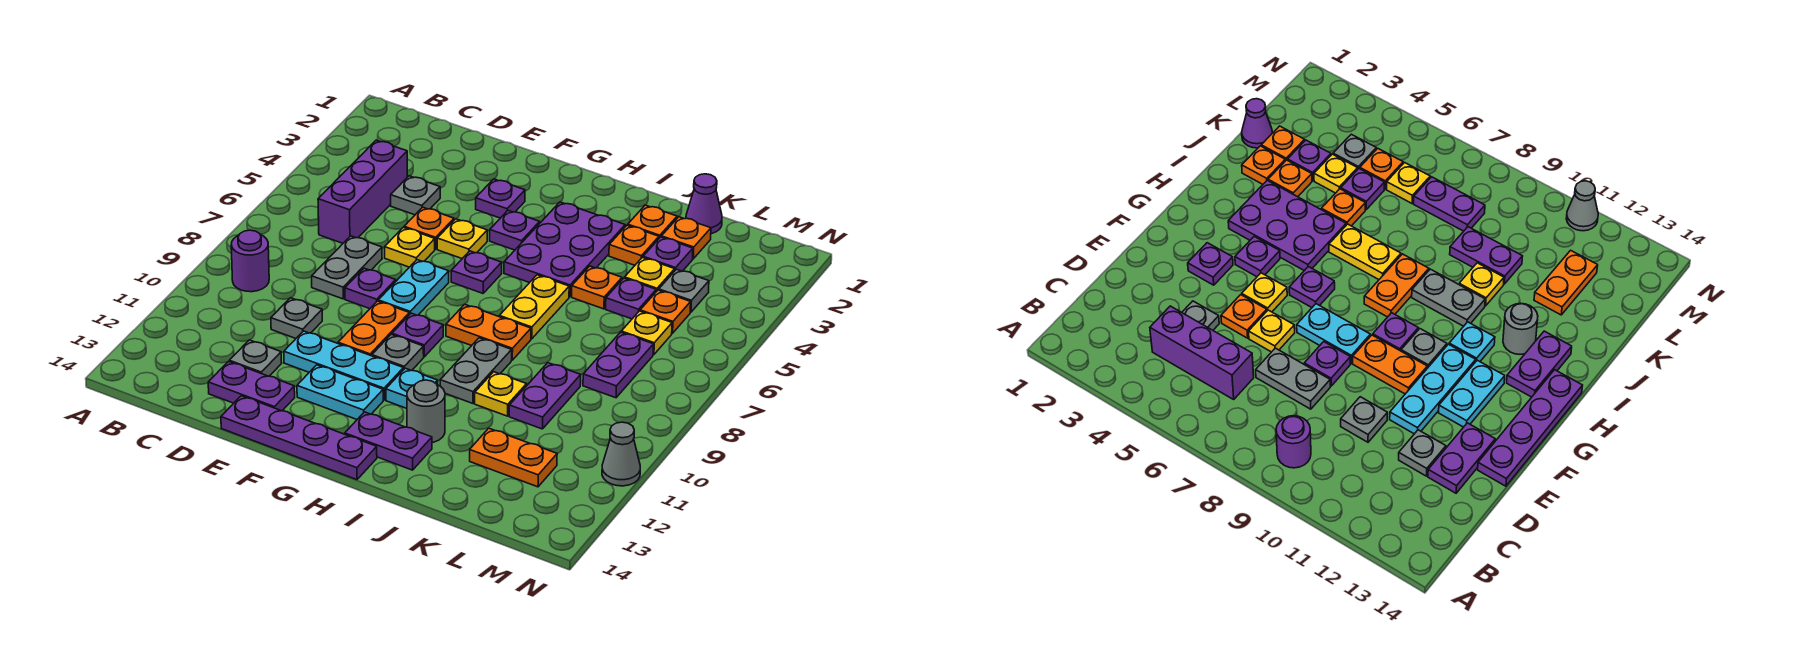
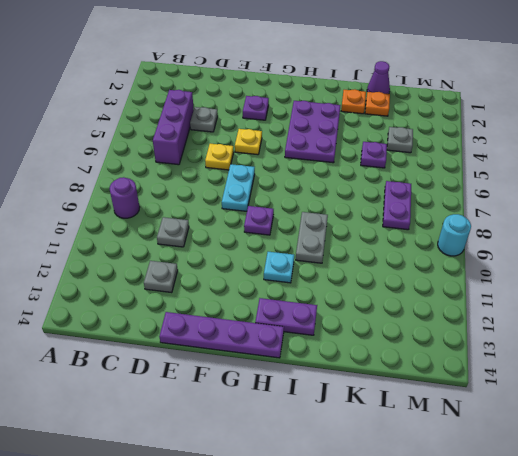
cyan round brick N9 level 1 -> none
none -> grey plate D7:D8 level 1
none -> purple plate D13:E13 level 1
none -> orange plate E5 level 1
none -> purple plate E8 level 1

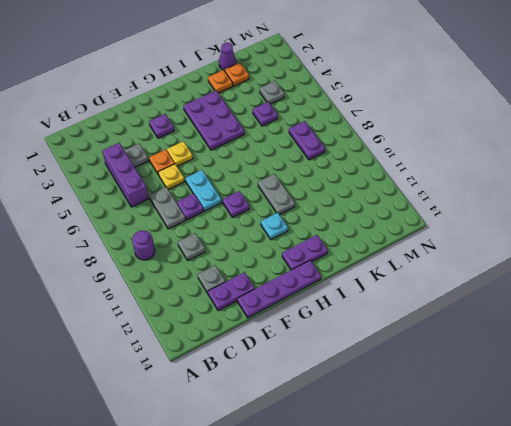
none -> cyan plate E11:G11 level 1
none -> orange plate F9:F10 level 1
none -> cyan plate F12:G12 level 1
none -> purple plate G4 level 1

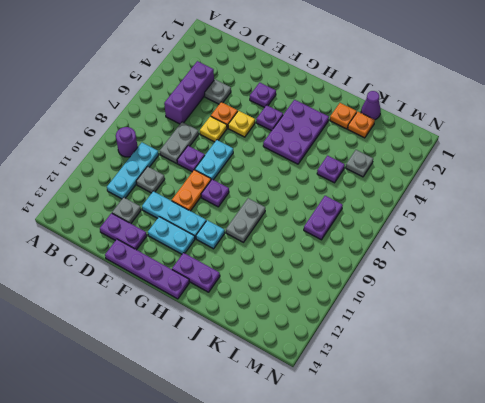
cyan plate C9:C11 level 1 -> none
none -> purple plate G6 level 1
none -> grey plate G10 level 1
none -> orange plate H8:I8 level 1
none -> yellow plate I6:I7 level 1

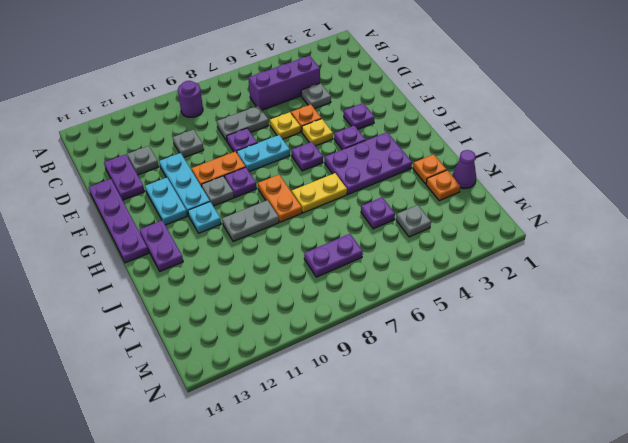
none -> grey round brick I12 level 1
none -> orange plate J3 level 1
none -> orange plate J5 level 1
none -> yellow plate J10 level 1

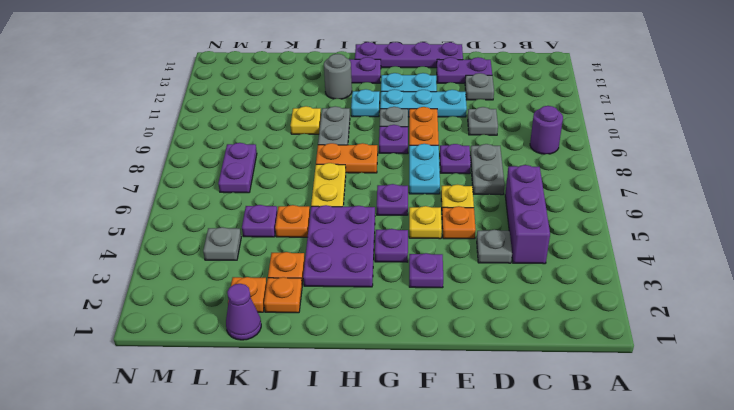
none -> purple plate K3 level 1
none -> yellow plate K4 level 1
none -> purple plate K9:K10 level 1
none -> orange plate K12:L12 level 1

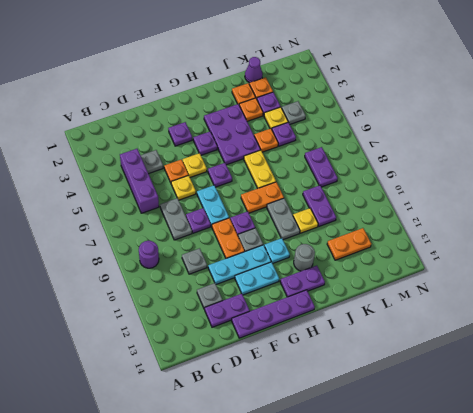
none -> orange plate L5 level 1
none -> yellow plate L6 level 1
none -> grey cone N11 level 1

